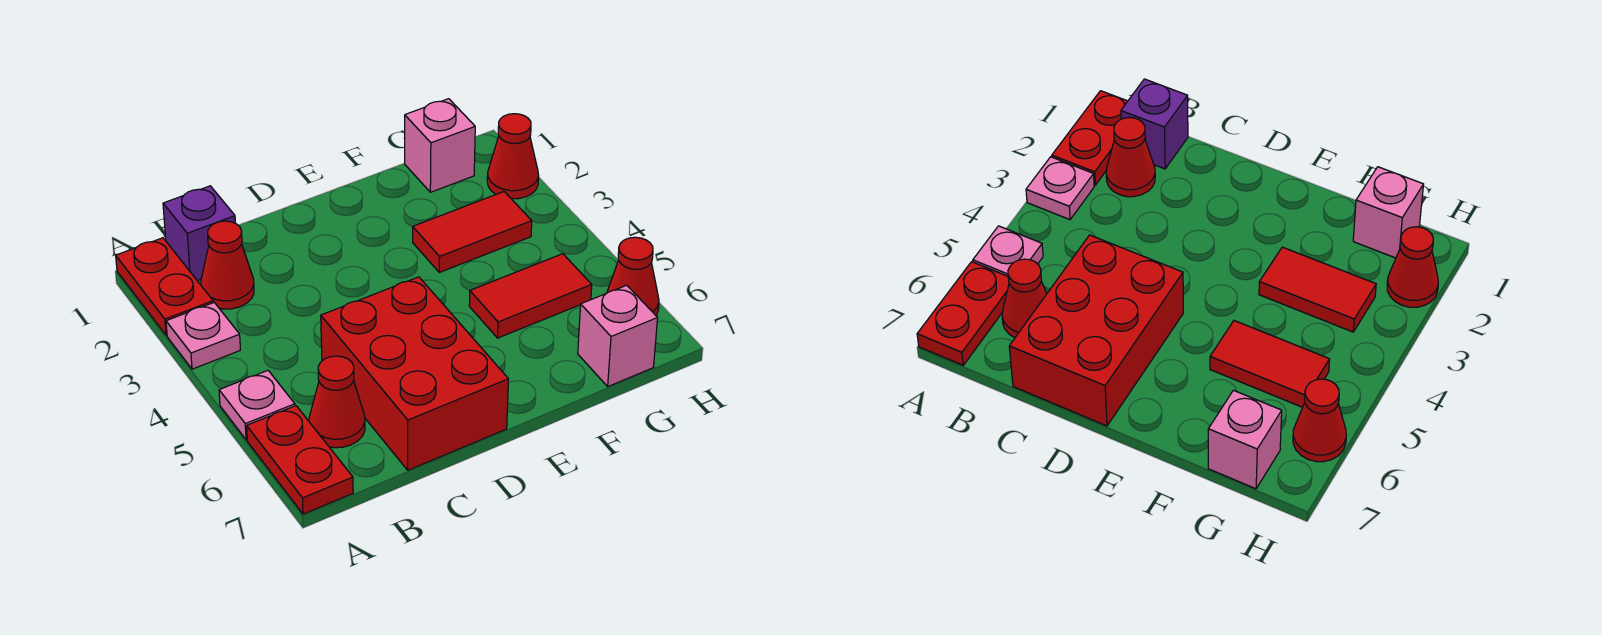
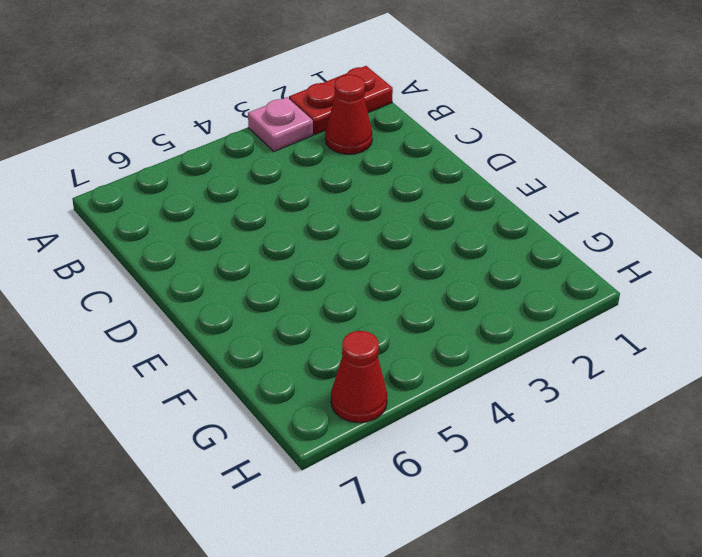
none -> pink plate A5 level 1
none -> red plate A6:A7 level 1
none -> purple brick B1 level 1

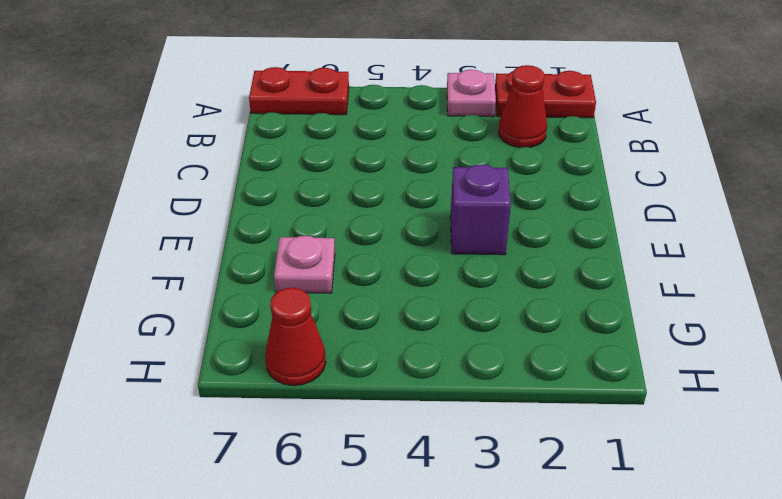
purple brick E3 level 1 -> purple brick B1 level 1
pink plate F6 level 1 -> pink plate A5 level 1
none -> red cone B6 level 1
none -> red brick C5:D7 level 1
none -> red tile F3:G3 level 1

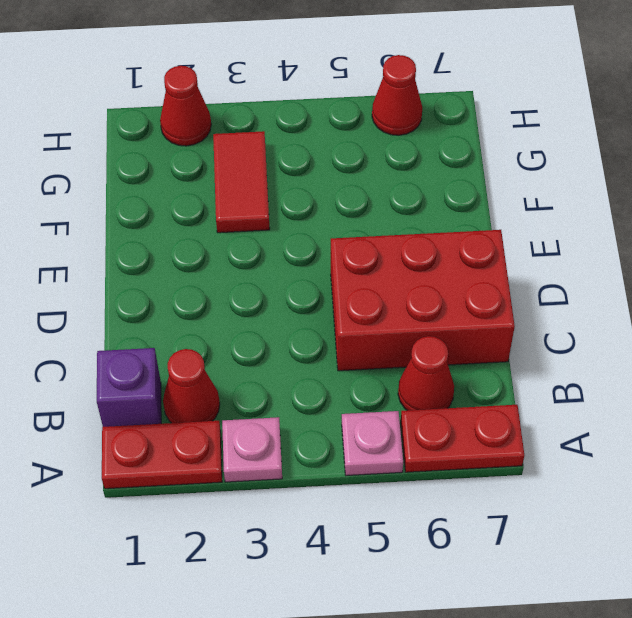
none -> red tile F5:G5 level 1
none -> pink brick G1 level 1
none -> pink brick G7 level 1

